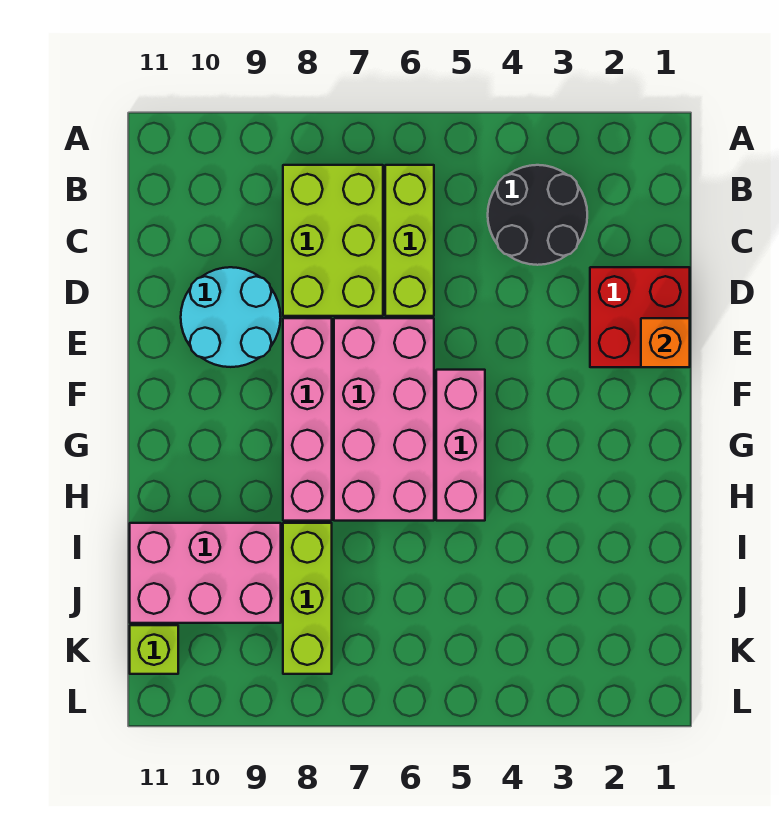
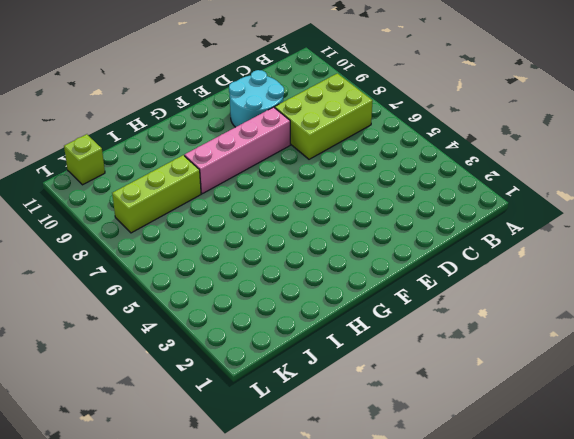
none -> black round brick B3:C4 level 1
none -> lime brick B6:D6 level 1
none -> red brick D1:E2 level 1

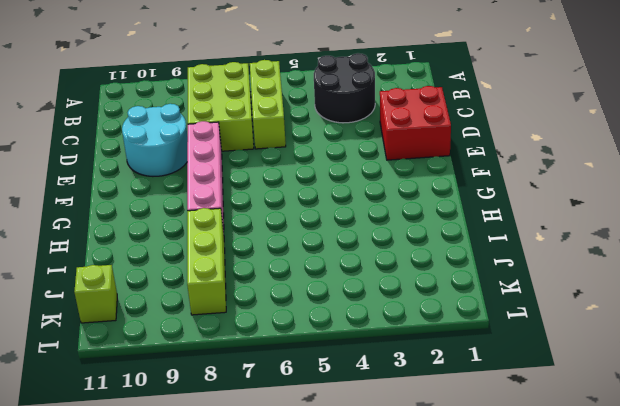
none -> pink brick E6:H7 level 1
none -> pink brick F5:H5 level 1
none -> pink brick I9:J11 level 1

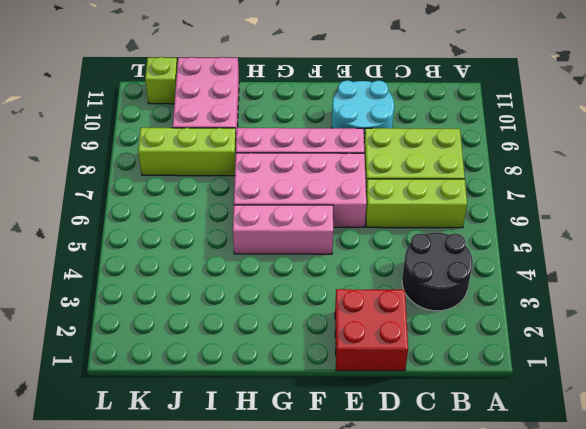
none -> orange brick E1 level 2

